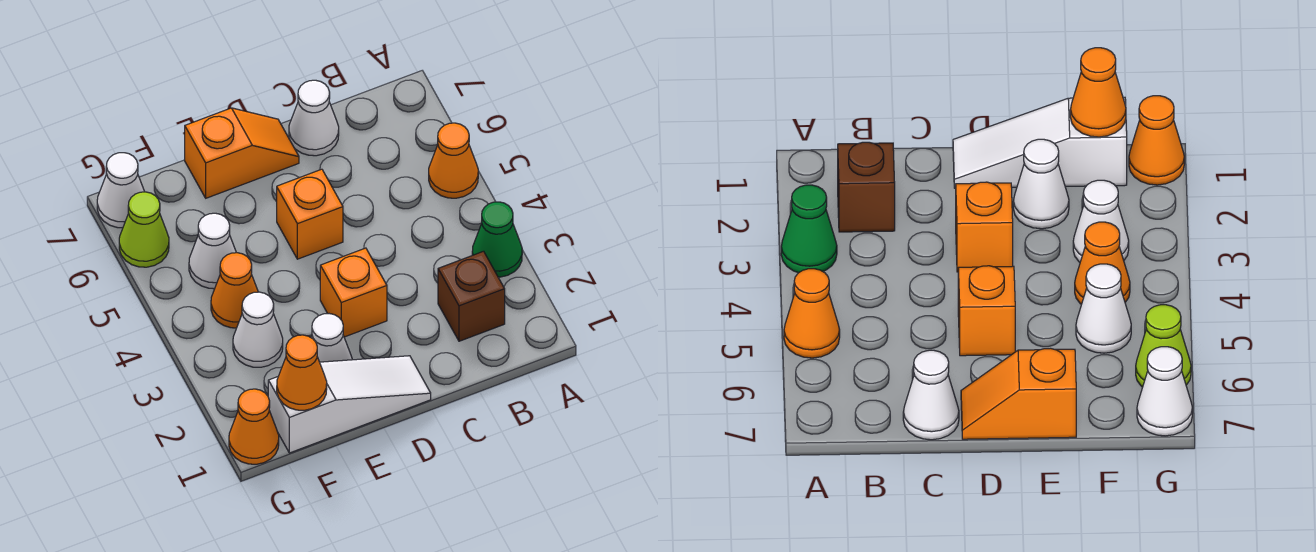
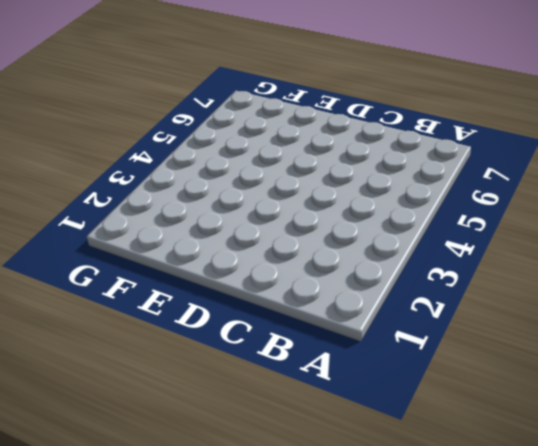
none -> green cone A3 level 1
none -> orange cone A5 level 1
none -> brown brick B2 level 1

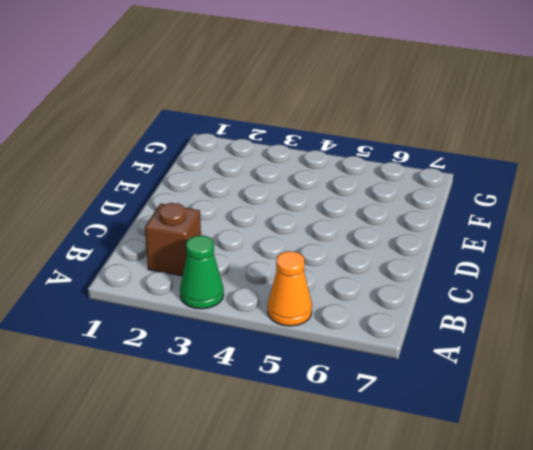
none -> white cone C7 level 1
none -> white slope D1:F1 level 1 top F
none -> orange brick D3 level 1

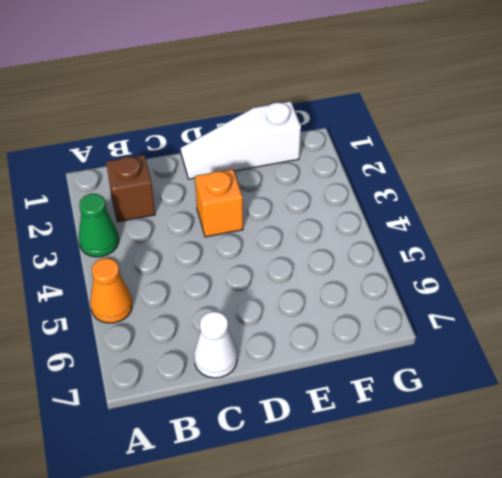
none -> orange brick D5 level 1
none -> orange slope D7:E7 level 1 top E
none -> white cone E2 level 1

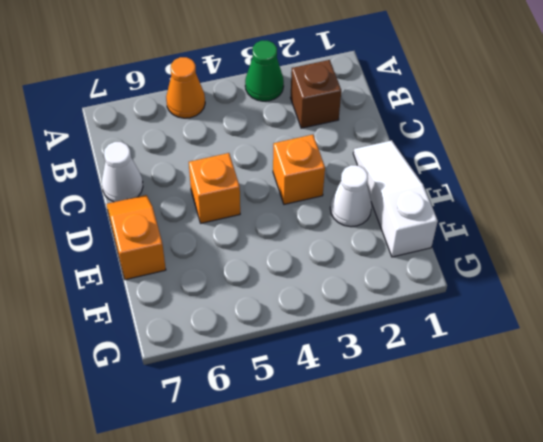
none -> white cone F3 level 1
none -> orange cone F4 level 1
none -> white cone F5 level 1

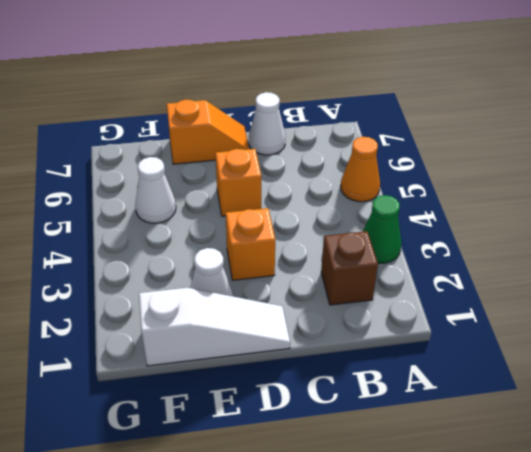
none -> white cone F3 level 1
none -> orange cone F4 level 1
none -> orange cone G1 level 1

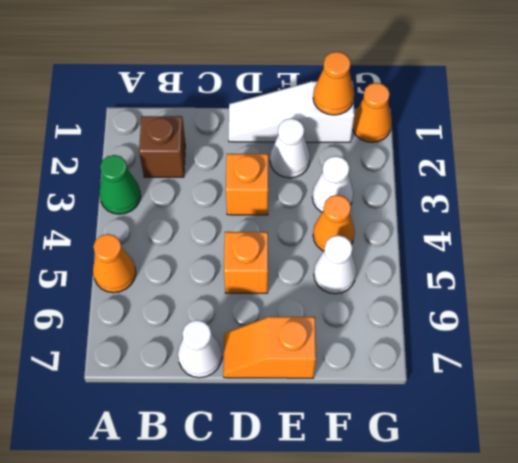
none -> lime cone G6 level 1
none -> white cone G7 level 1

